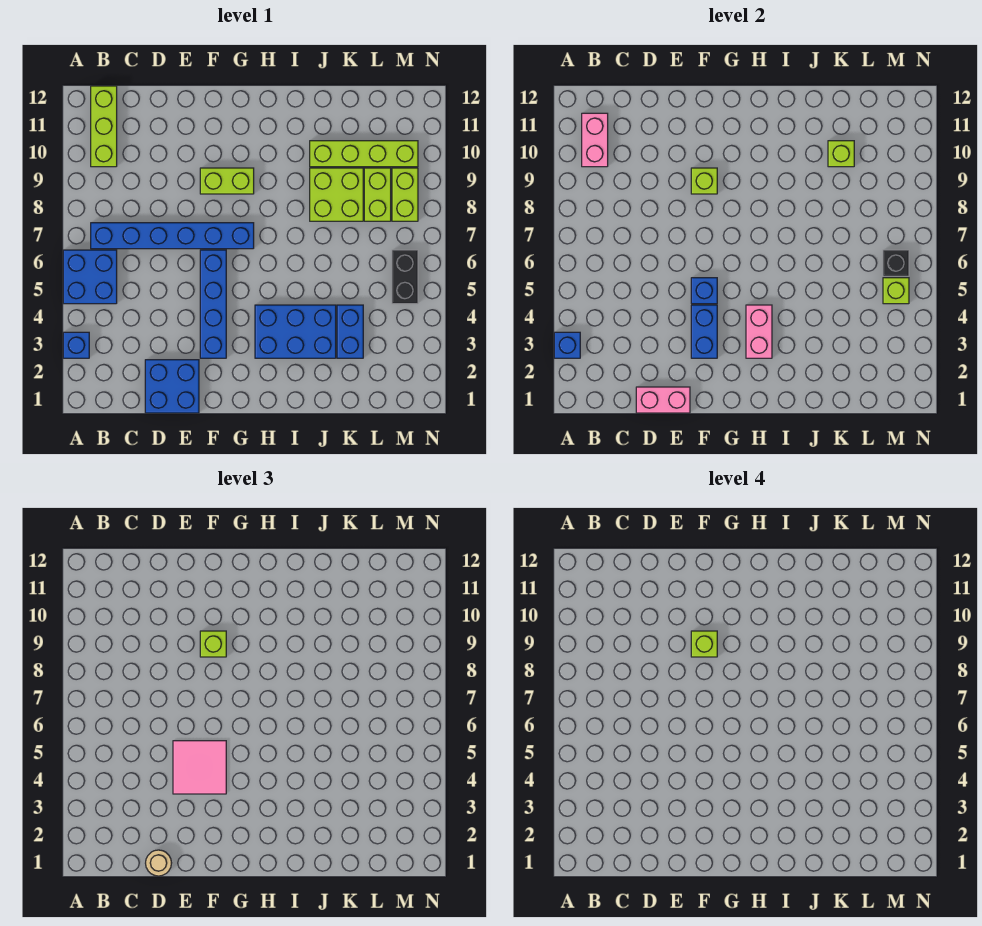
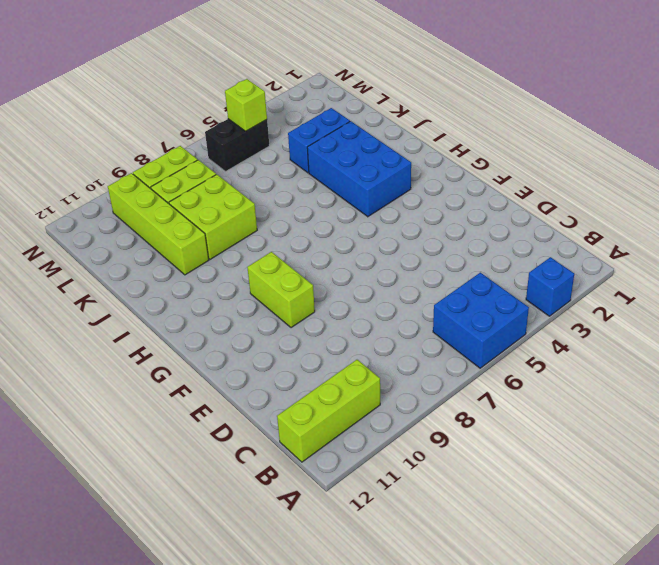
none -> blue brick B7:G7 level 1
none -> blue brick D1:E2 level 1
none -> blue brick F3:F6 level 1

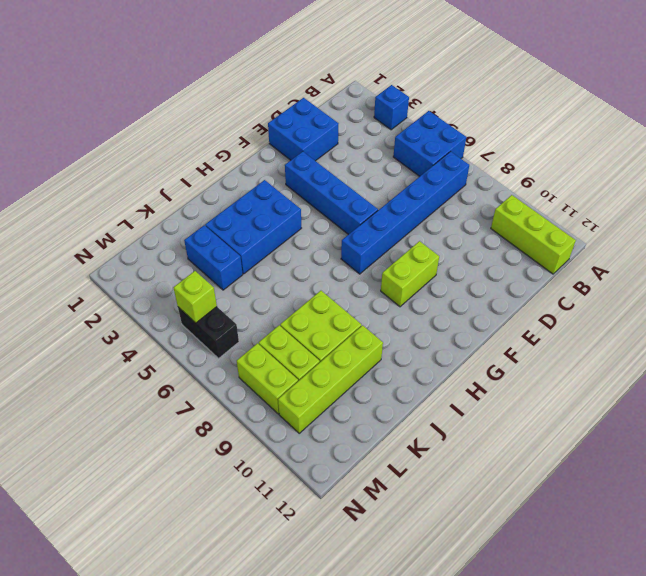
none -> blue brick A3 level 2
none -> pink brick B10:B11 level 2
none -> pink brick D1:E1 level 2

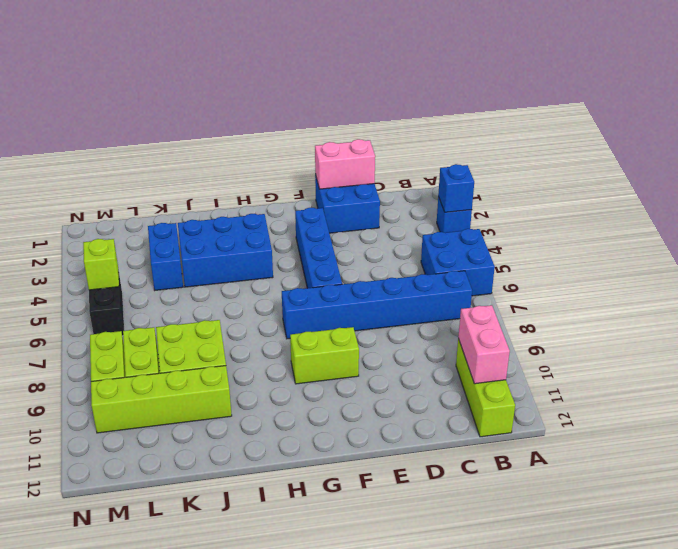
none -> blue brick F3:F4 level 2
none -> blue brick F5 level 2
none -> lime brick F9 level 2

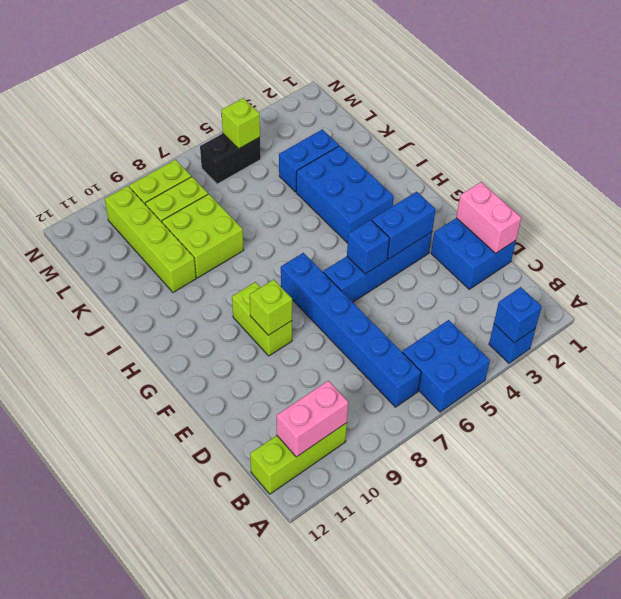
none -> pink brick H3:H4 level 2
none -> lime brick K10 level 2
none -> black brick M6 level 2

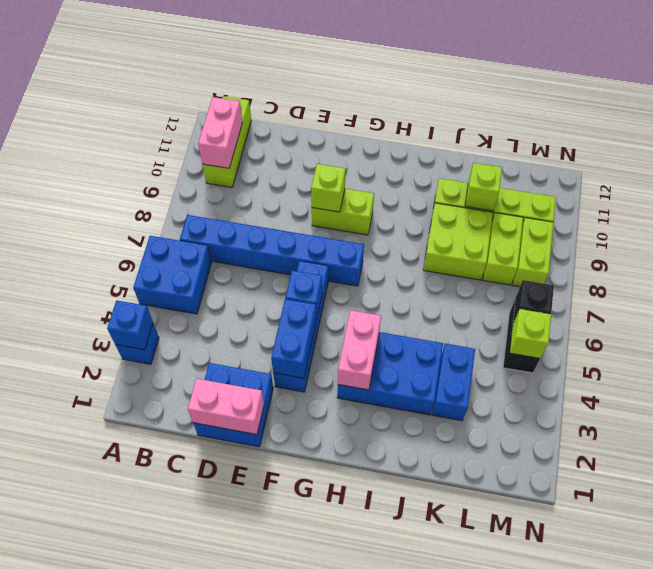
none -> tan round brick D1 level 3
none -> pink tile E4:F5 level 3
none -> lime brick F9 level 3

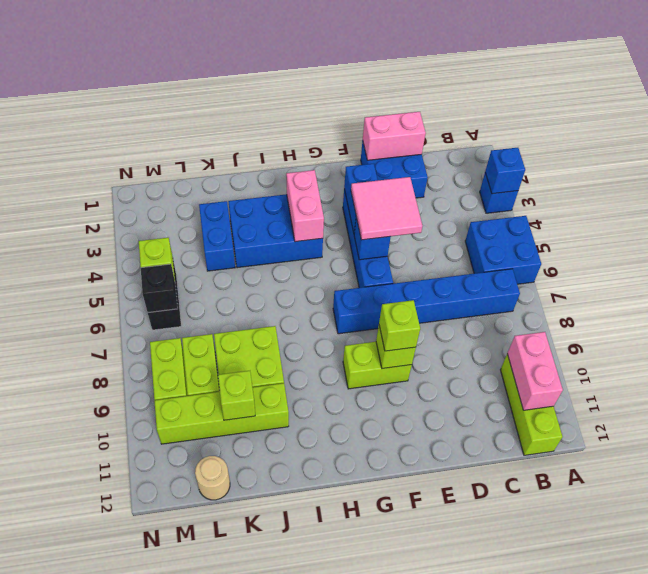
tan round brick L12 level 1 -> tan round brick D1 level 3
none -> lime brick F9 level 4

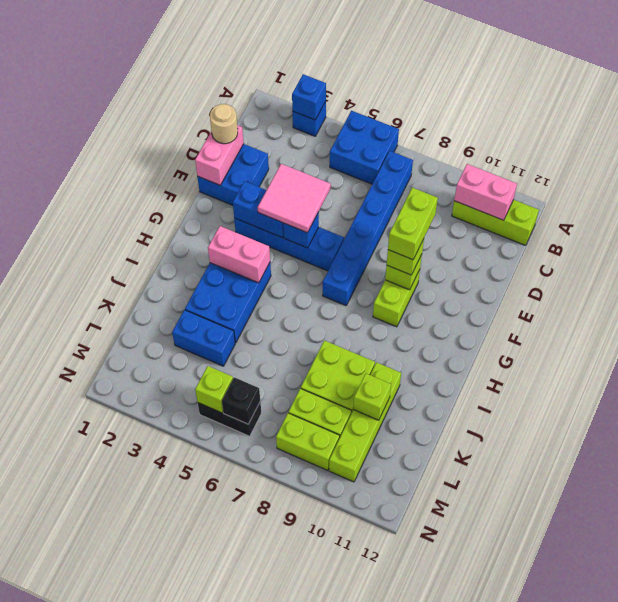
lime brick E9:F9 level 4 -> lime brick F9 level 4

